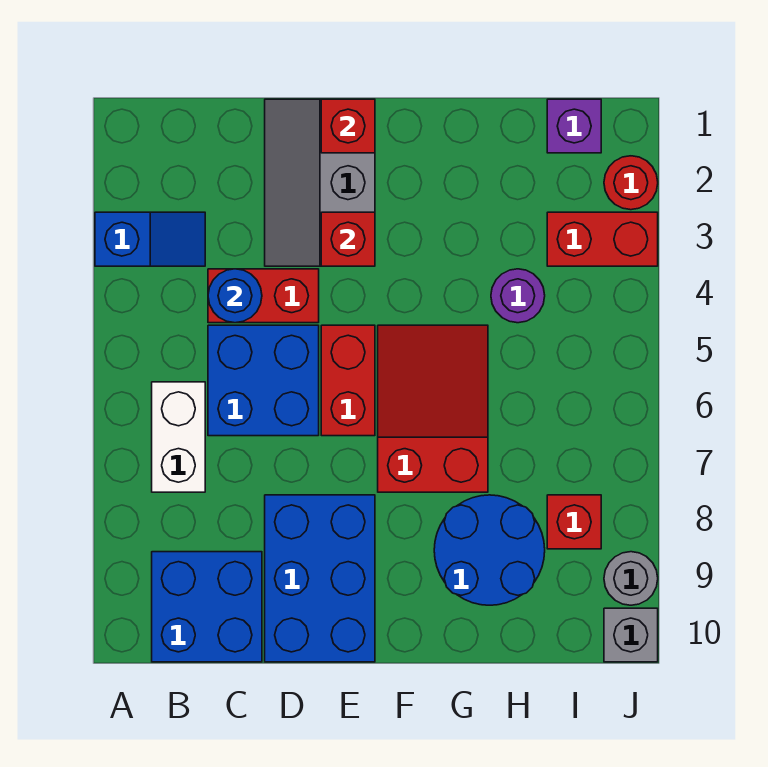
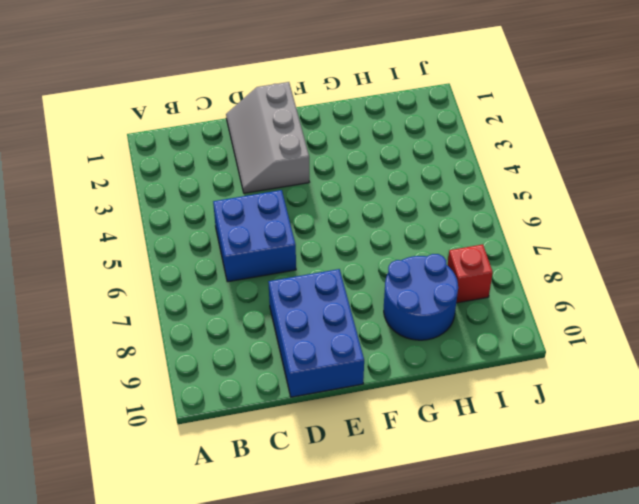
none -> blue slope A3:B3 level 1 top A
none -> white brick B6:B7 level 1
none -> blue brick B9:C10 level 1

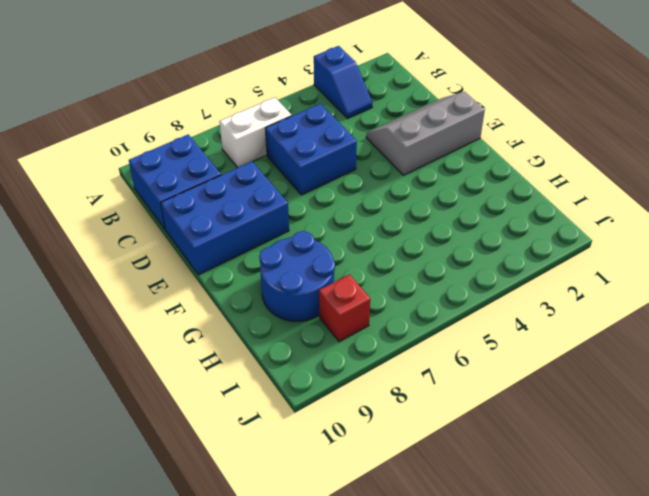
none -> red brick C4:D4 level 1
none -> red brick E5:E6 level 1
none -> red slope F5:G7 level 1 top 7

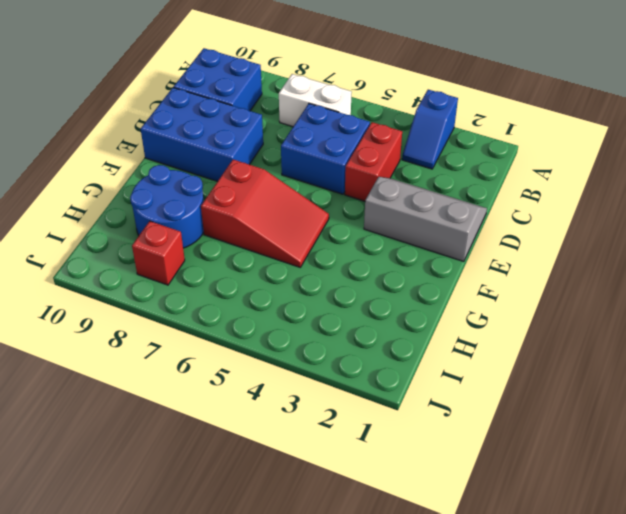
none -> red brick E5:E6 level 1
none -> purple round brick H4 level 1
none -> purple brick I1 level 1

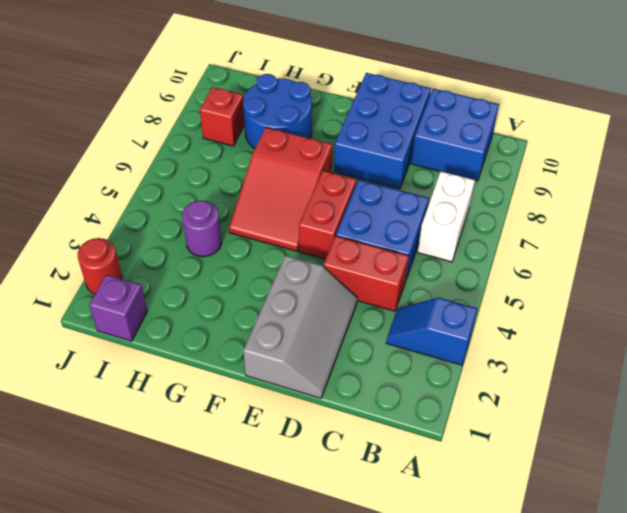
none -> red brick I3:J3 level 1
none -> grey round brick J9 level 1
none -> grey brick J10 level 1

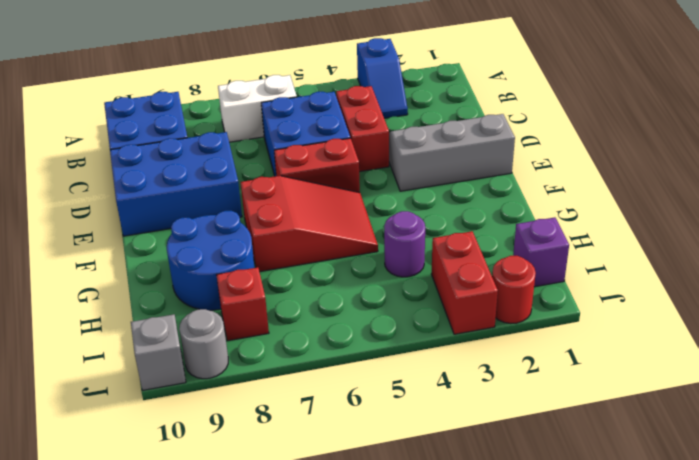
none -> blue round brick C4 level 2
none -> red brick E1 level 2
none -> red brick E3 level 2

